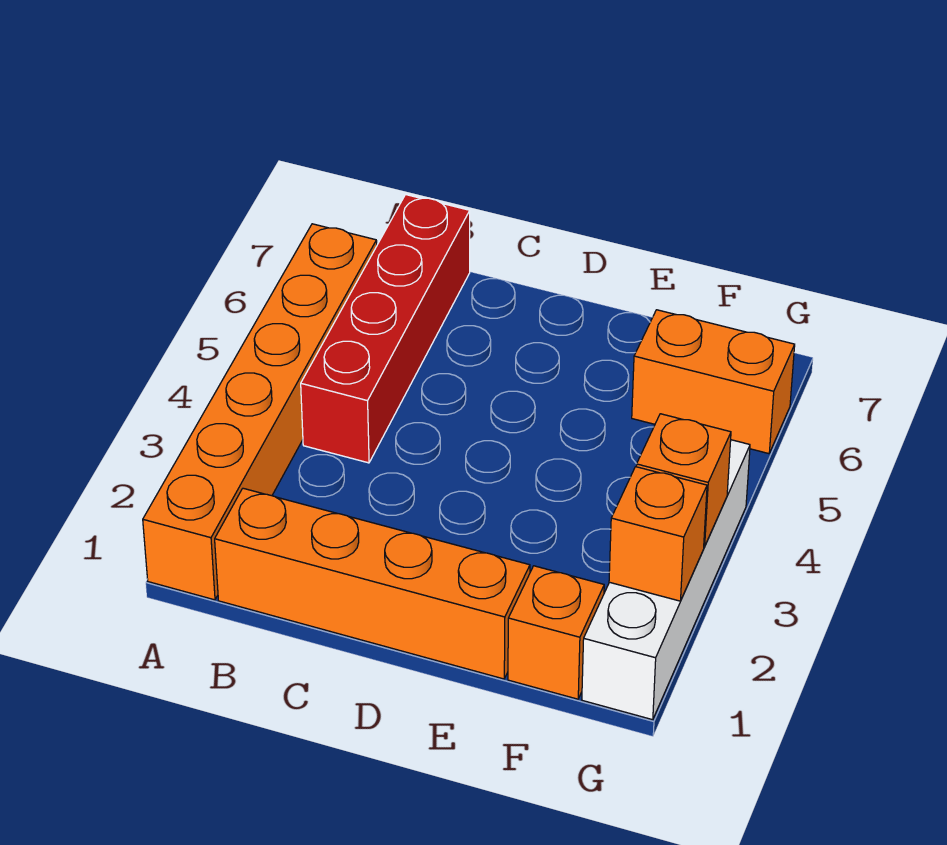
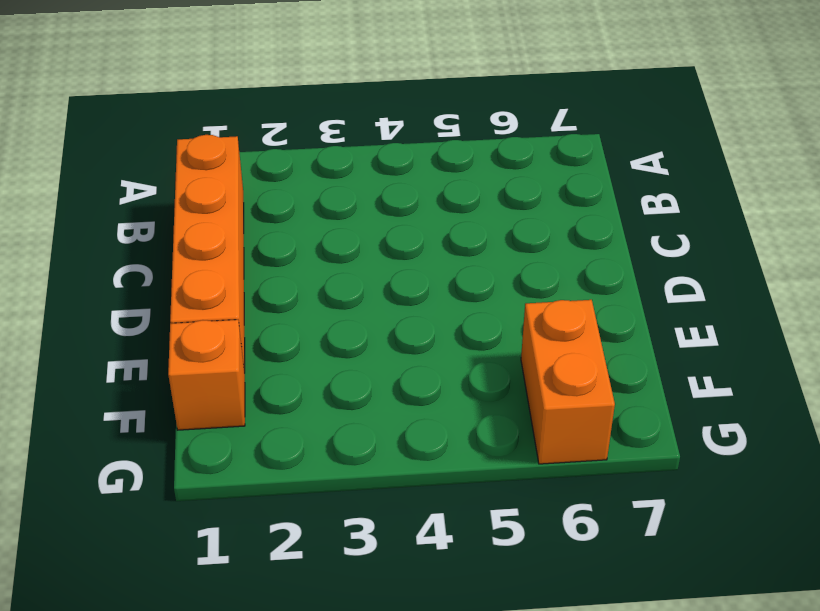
none -> orange brick A1:A6 level 1
none -> red brick B4:B7 level 1

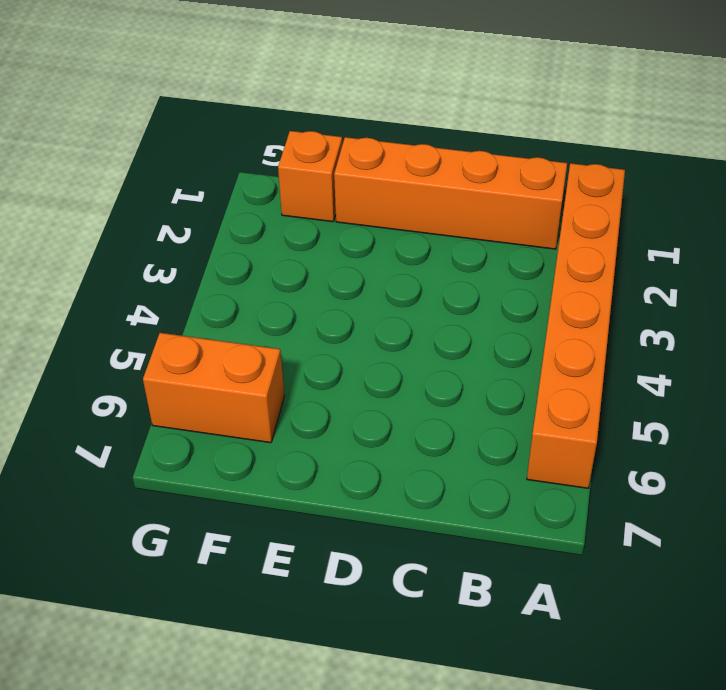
none -> red brick B4:B7 level 1
none -> white brick G1:G4 level 1

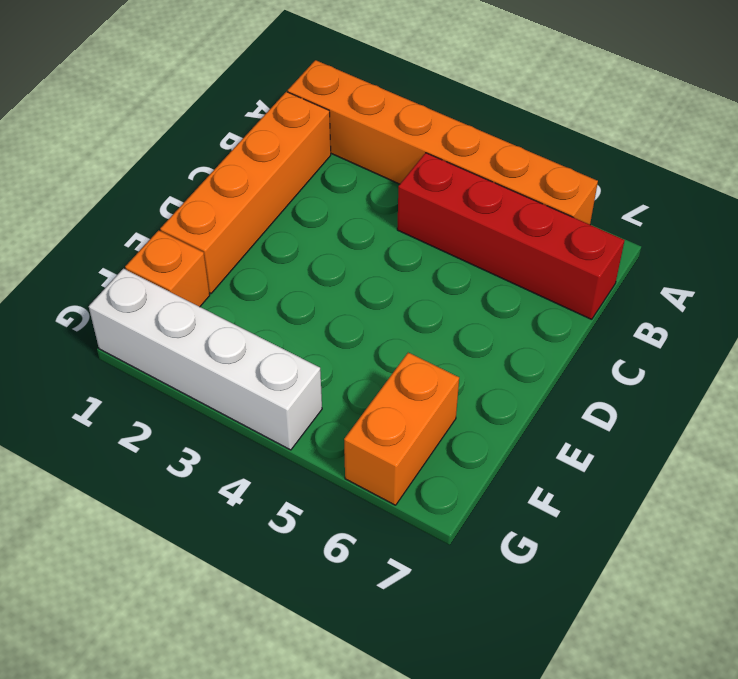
none -> orange brick G2 level 2
none -> orange brick G3 level 2

